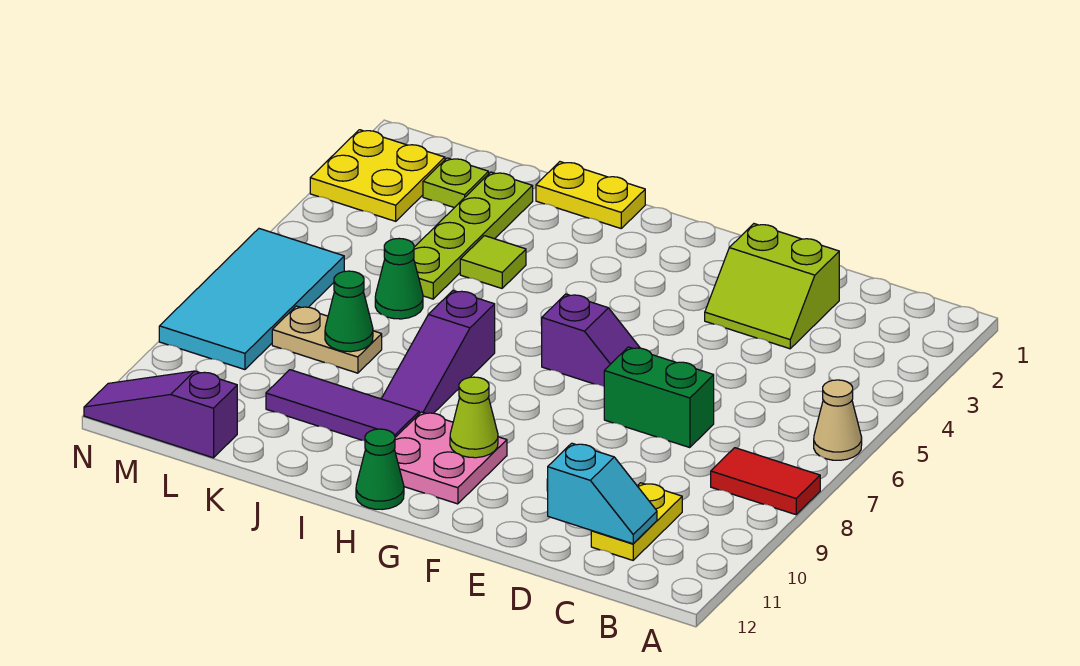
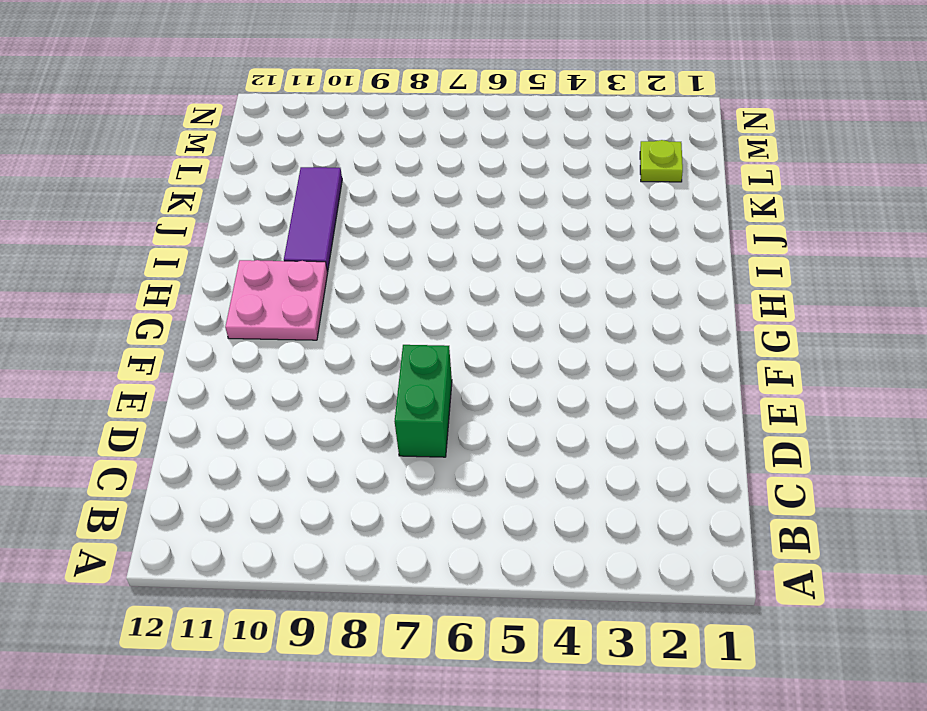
none -> tan cone A6 level 1
none -> red tile A8:B8 level 1
none -> yellow plate C10:C11 level 1

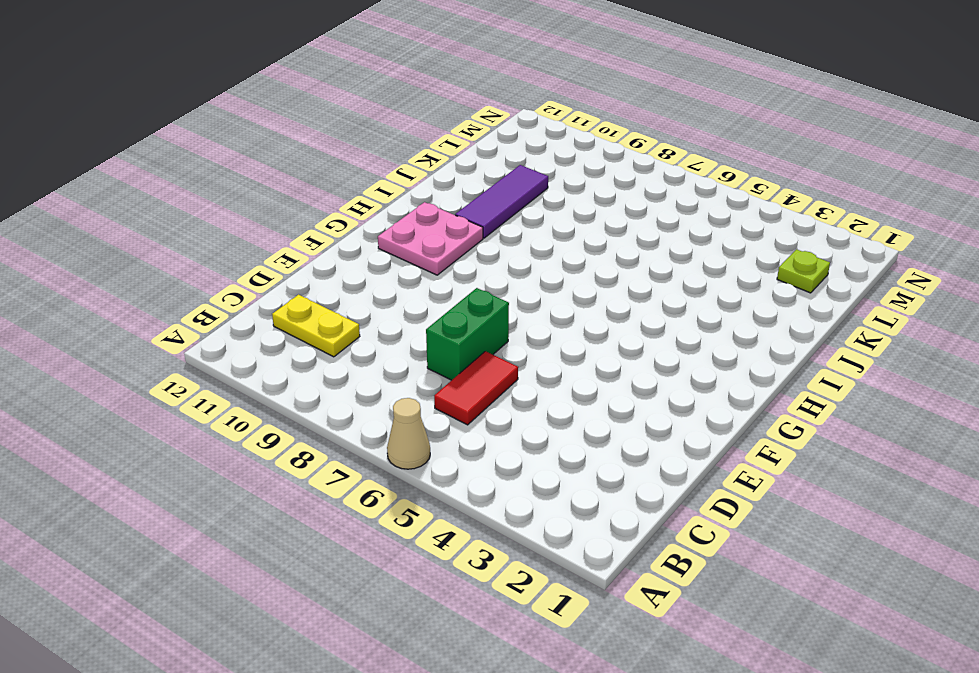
red tile C6:D6 level 1 -> red tile A8:B8 level 1
none -> lime slope D2:E3 level 1 top 2
none -> purple slope F6:G6 level 1 top G
none -> green cone H12 level 1

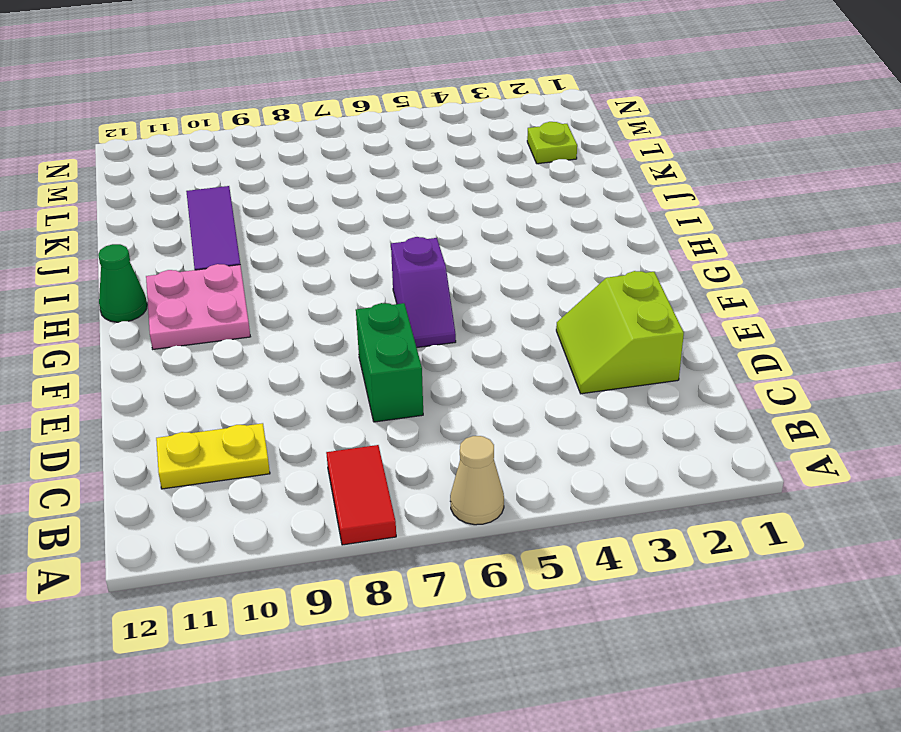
none -> yellow plate I1:J1 level 1
none -> purple slope I7:I9 level 1 top 7
none -> lime tile J4 level 1

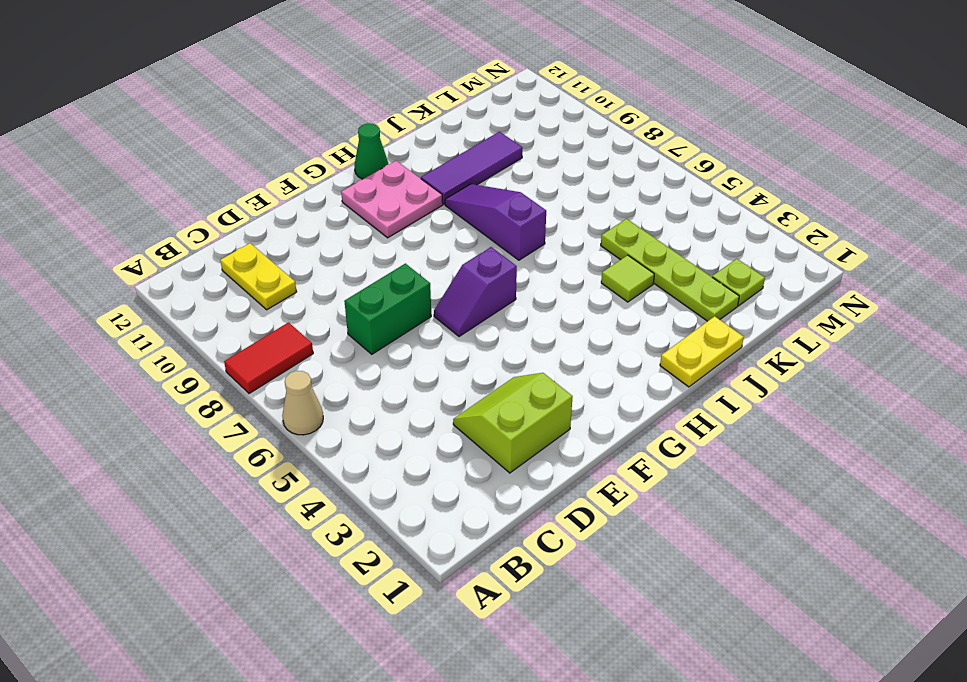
none -> green cone K6 level 1
none -> tan plate K8:L8 level 1
none -> purple slope L12:N12 level 1 top L

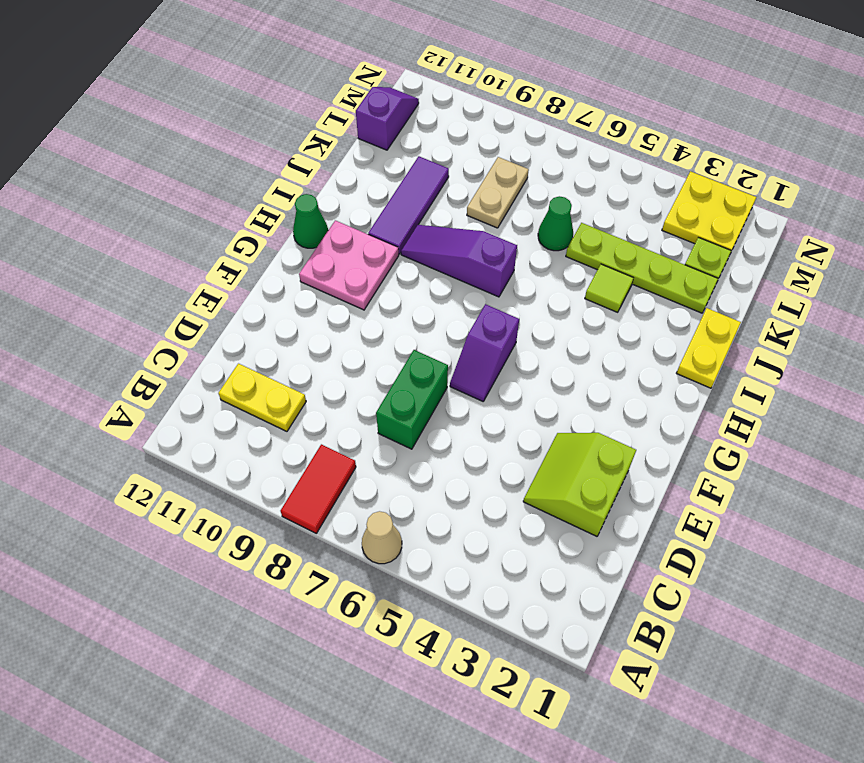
purple slope L12:M12 level 1 top L -> purple slope L12:N12 level 1 top L
none -> cyan tile M6:N9 level 1
none -> cyan slope C11:D11 level 2 top D
none -> lime cone G10 level 2

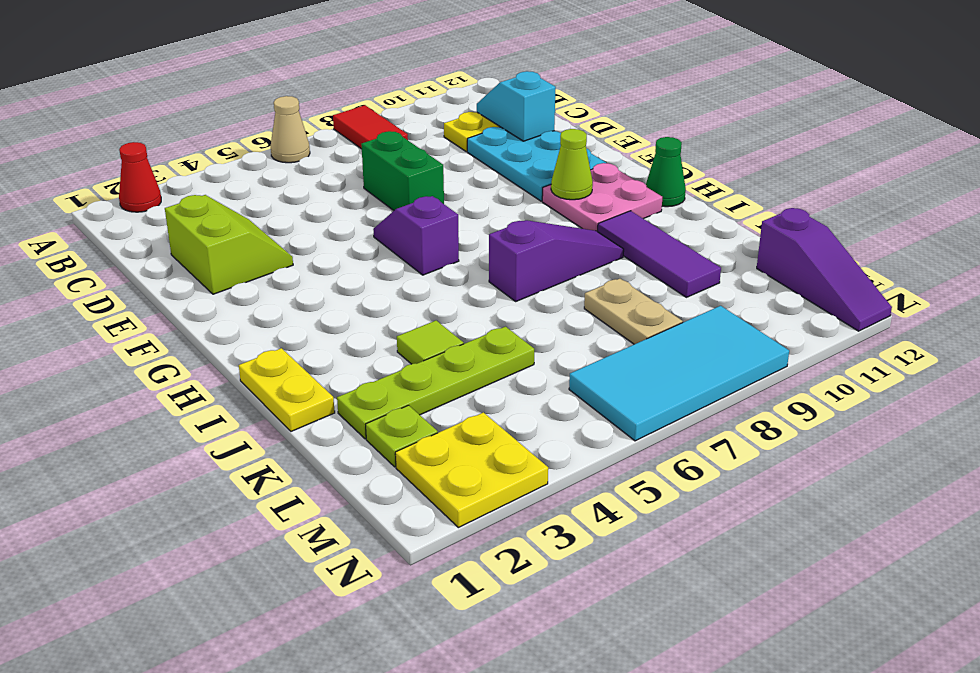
red cone A2 level 1 -> none
cyan plate D10:F11 level 1 -> none
none -> green cone K6 level 1
none -> green cone K8 level 2

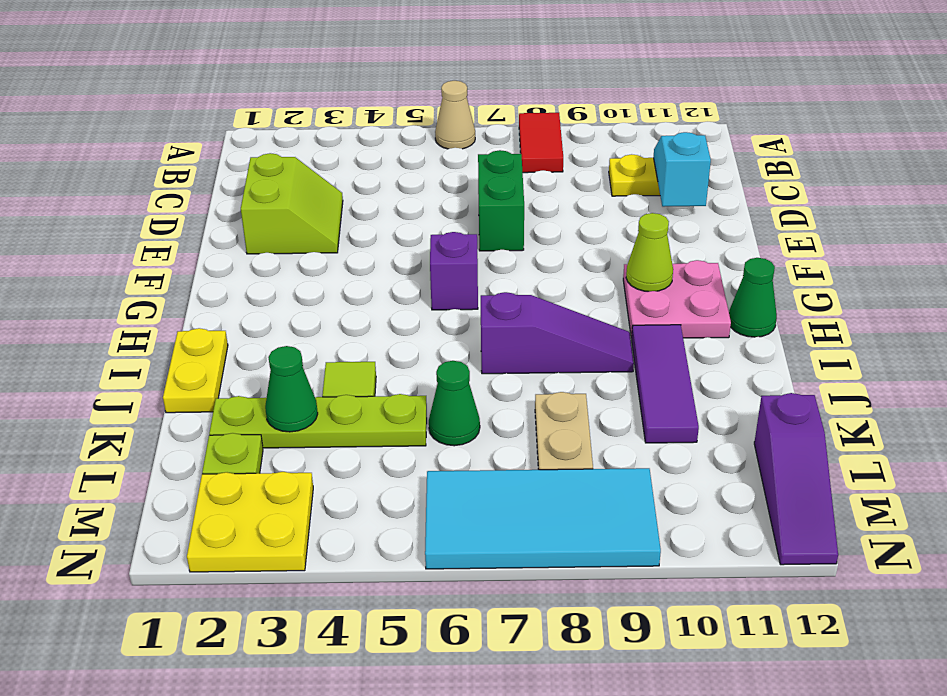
green cone K3 level 2 -> green cone K8 level 2

